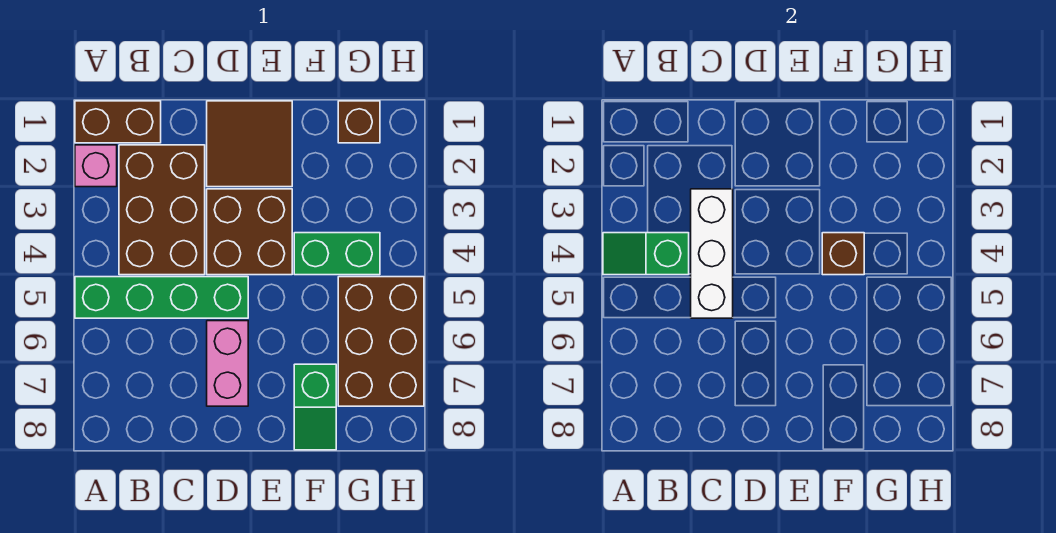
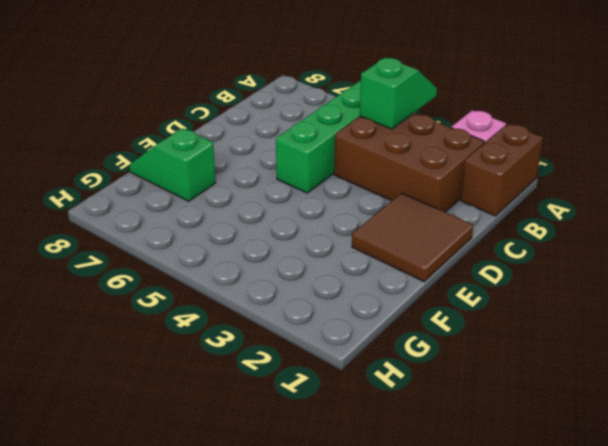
none -> brown brick D3:E4 level 1
none -> pink brick D6:D7 level 1
none -> green brick F4:G4 level 1

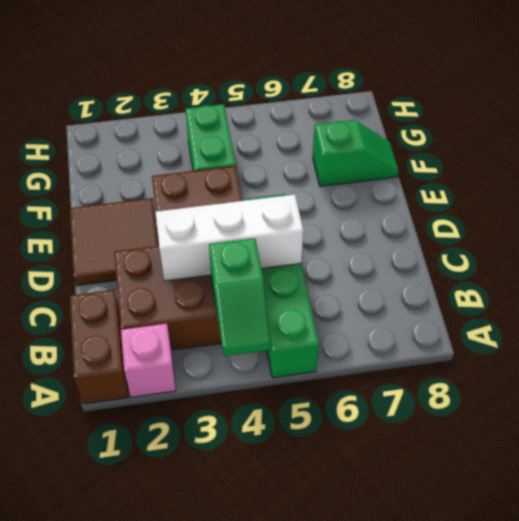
none -> pink brick D6:D7 level 1
none -> brown brick G1 level 1
none -> brown brick G5:H7 level 1

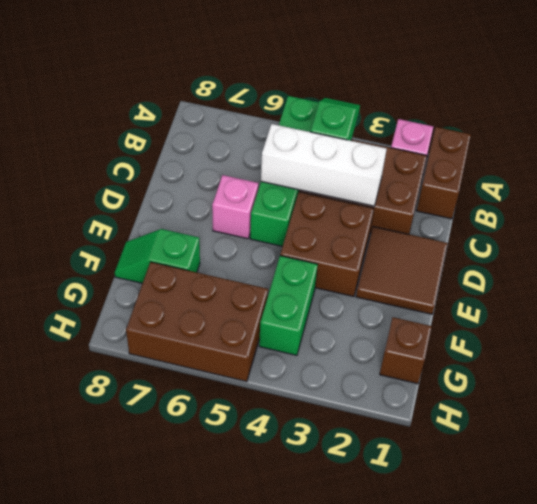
pink brick D6 level 1 -> pink brick D6:D7 level 1
none -> brown brick F4 level 2

